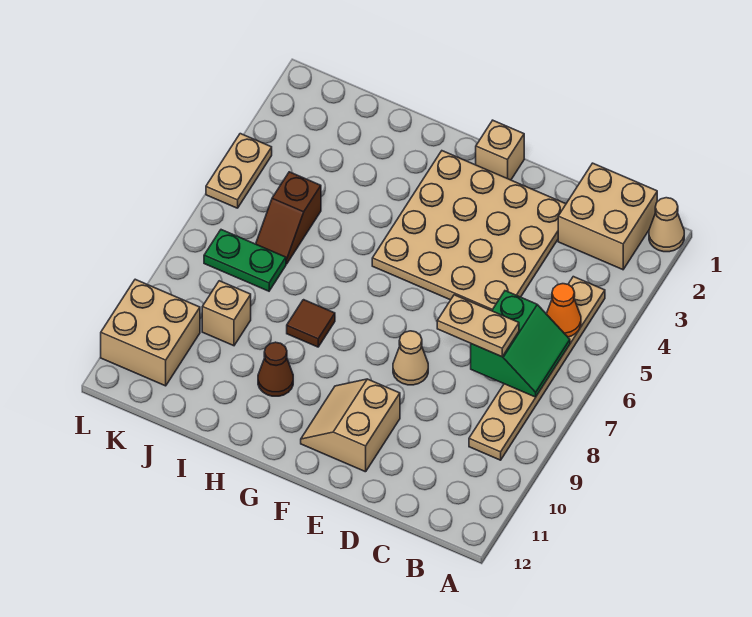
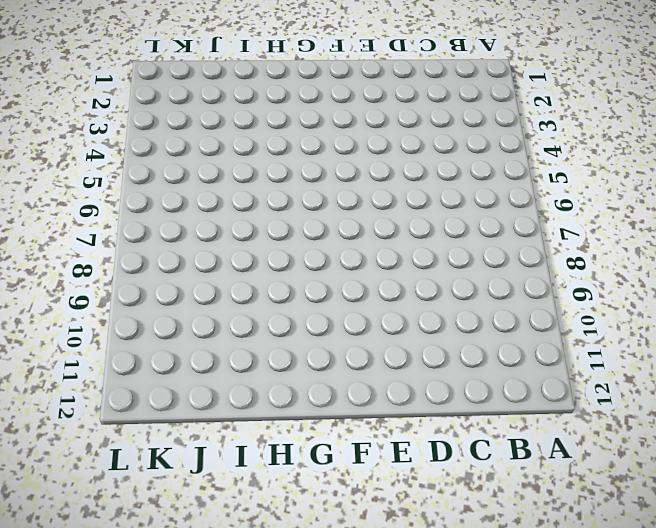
none -> tan cone A1 level 1
none -> tan brick B1:C2 level 1
none -> tan plate B4:B9 level 1

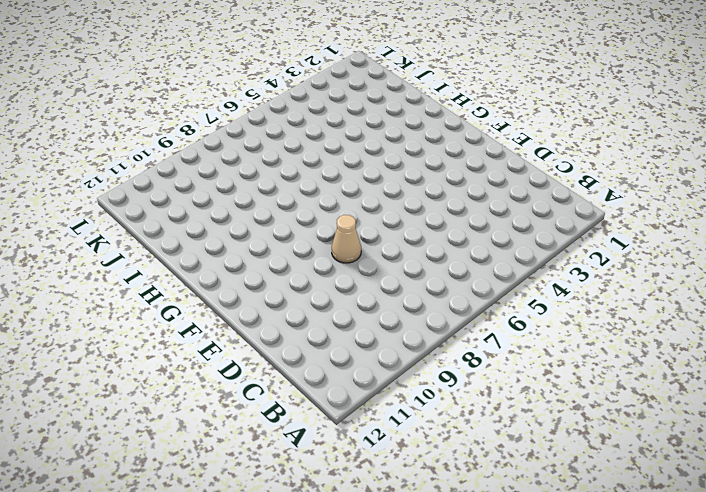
none -> tan cone A1 level 1
none -> tan brick B1:C2 level 1
none -> tan plate B4:B9 level 1

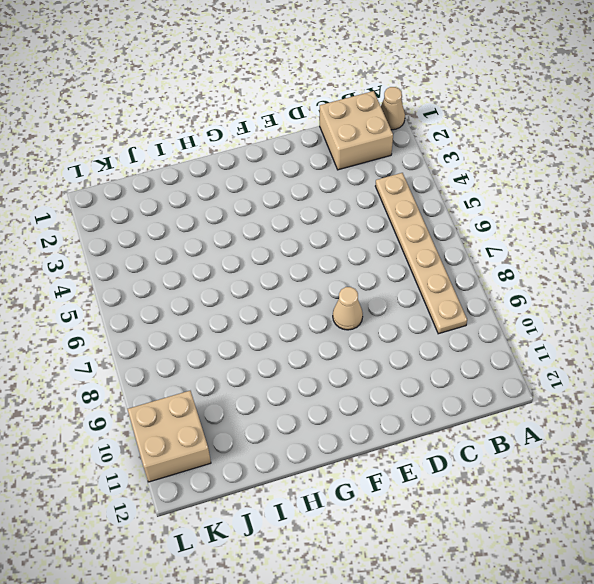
none -> tan plate D2:G5 level 1
none -> tan slope E10:F11 level 1 top E
none -> tan brick F1 level 1

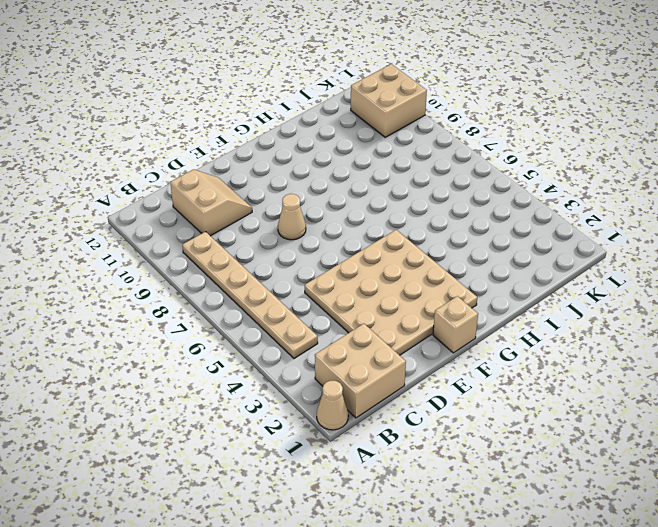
tan slope C10:D11 level 1 top C -> tan slope E10:F11 level 1 top E
none -> brown tile H8 level 1
none -> brown cone H10 level 1
none -> brown slope J5:J6 level 1 top 5

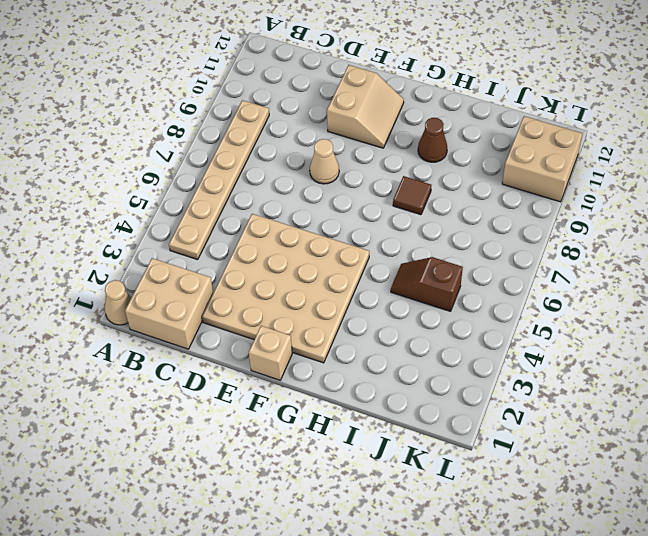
brown slope I5:J5 level 1 top J -> brown slope J5:J6 level 1 top 5
none -> green plate J7:K7 level 1
none -> tan brick J9 level 1
none -> tan plate L4:L5 level 1

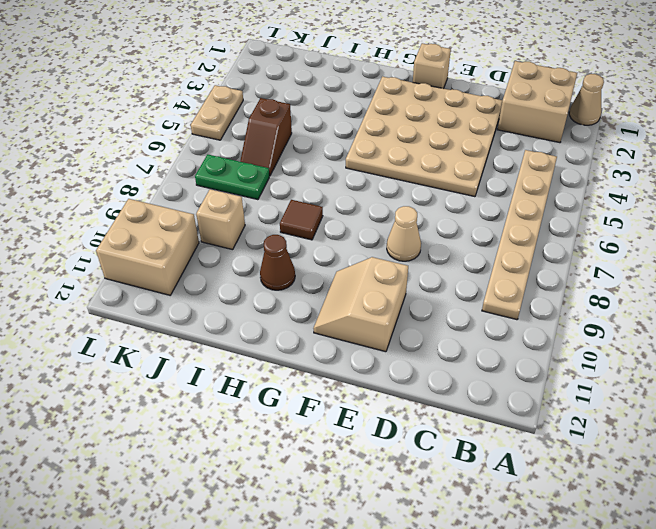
none -> orange cone B5 level 2
none -> green slope B6:C7 level 2 top C
none -> tan plate C7:D7 level 3

